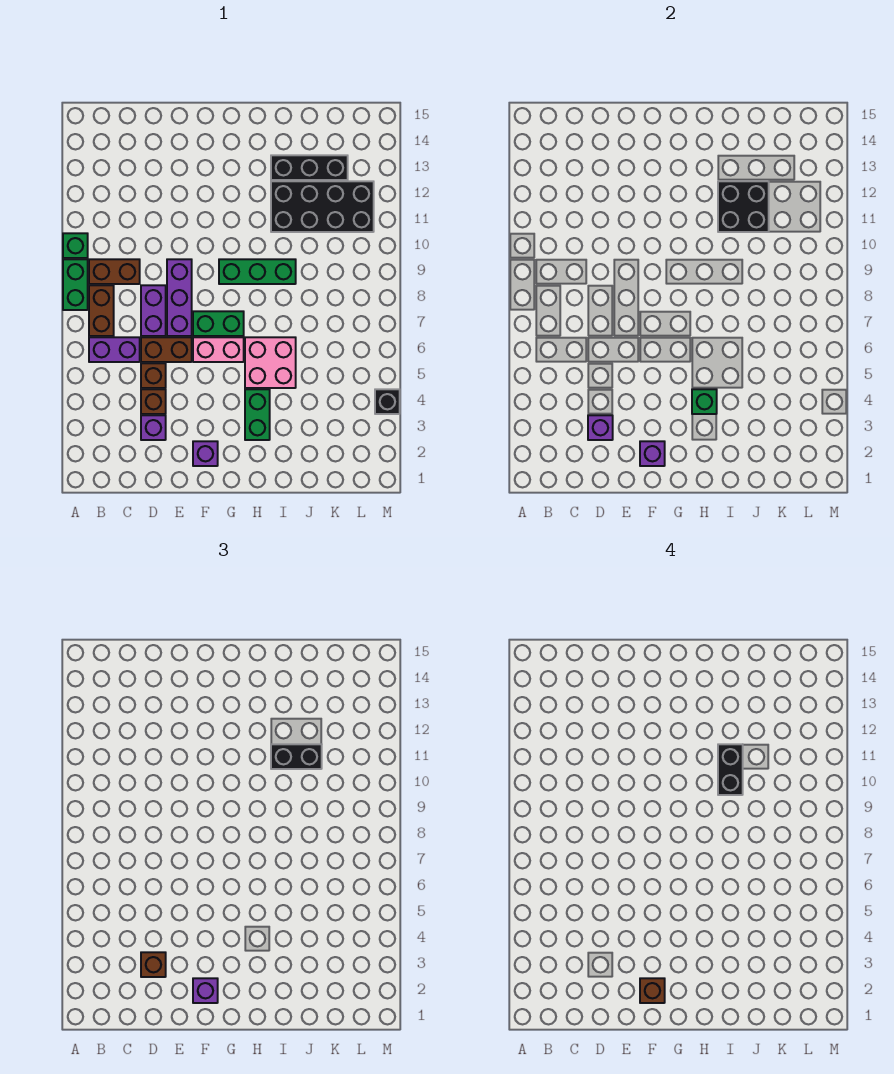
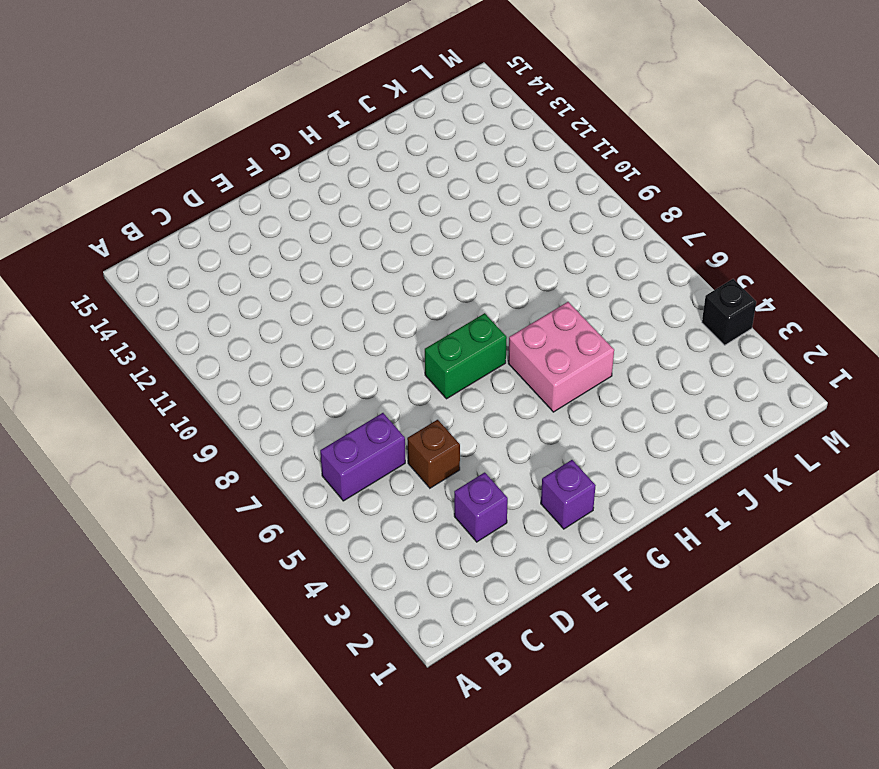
none -> green brick A8:A9 level 1
none -> green brick A10 level 1
none -> brown brick B7:B8 level 1

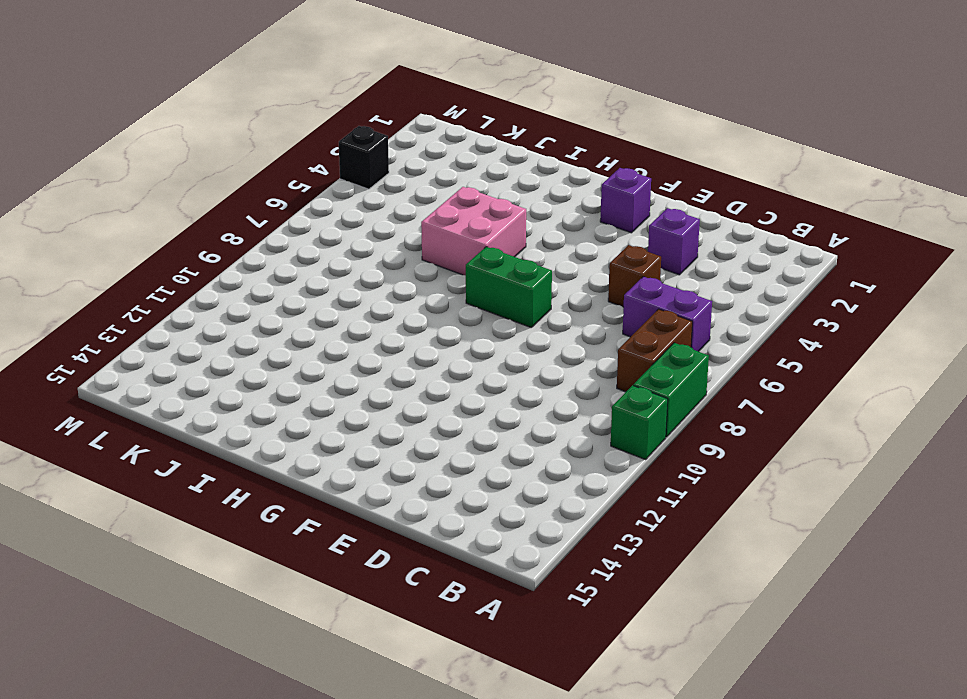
none -> brown brick B9:C9 level 1
none -> brown brick D4 level 1
none -> brown brick D6:E6 level 1

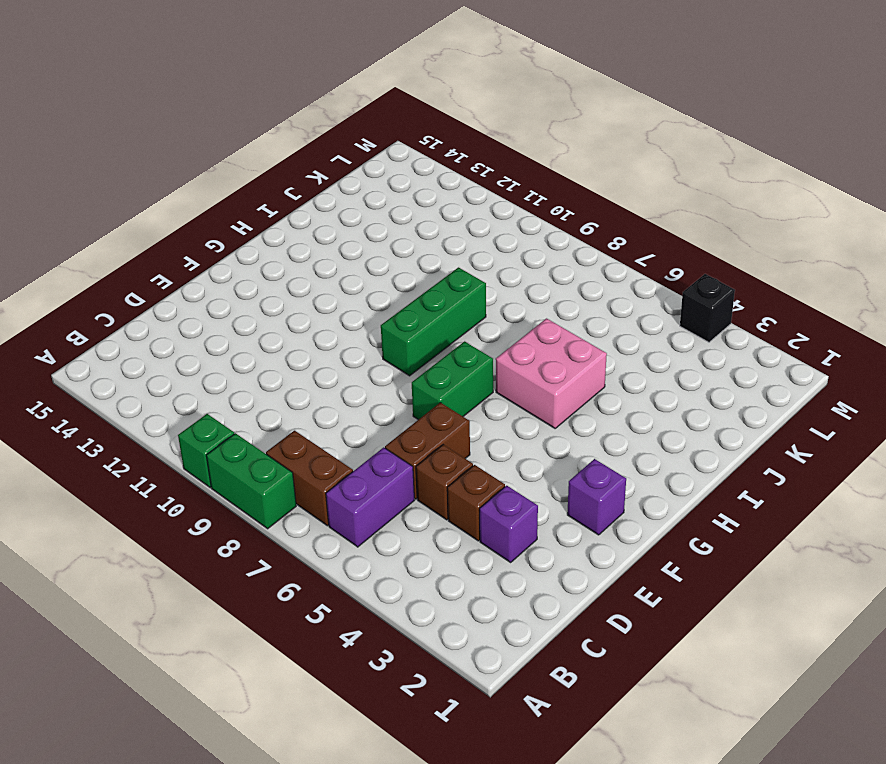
none -> brown brick B9:C9 level 1
none -> purple brick D7:D8 level 1
none -> purple brick E7:E9 level 1

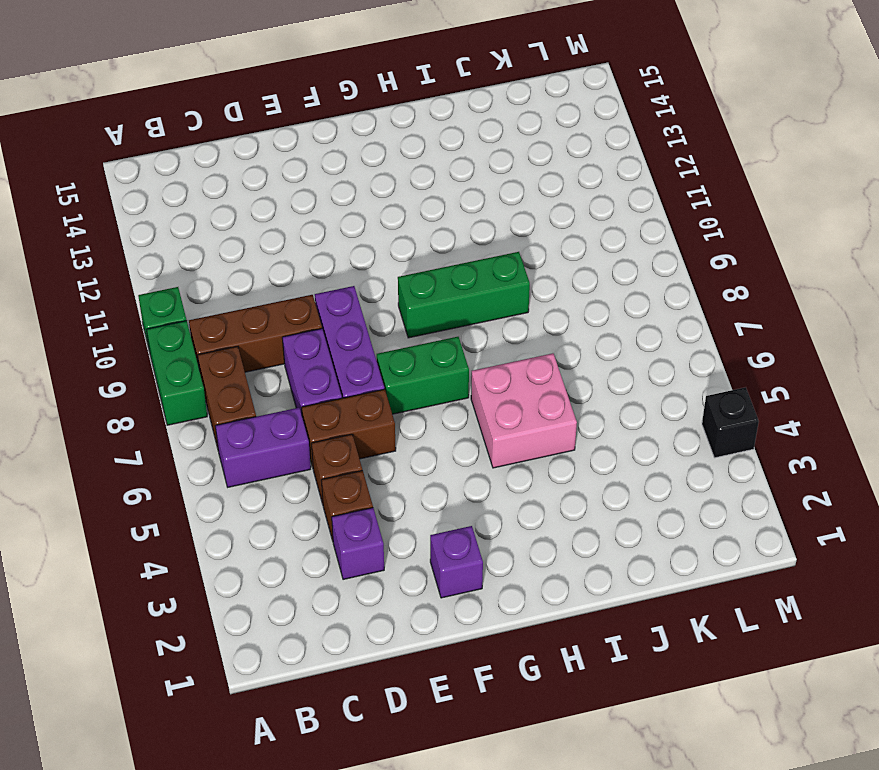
brown brick B9:D9 level 1 -> brown brick B9:C9 level 1
none -> pink brick F6:G6 level 1
none -> green brick H3:H4 level 1
none -> black brick I11:L12 level 1

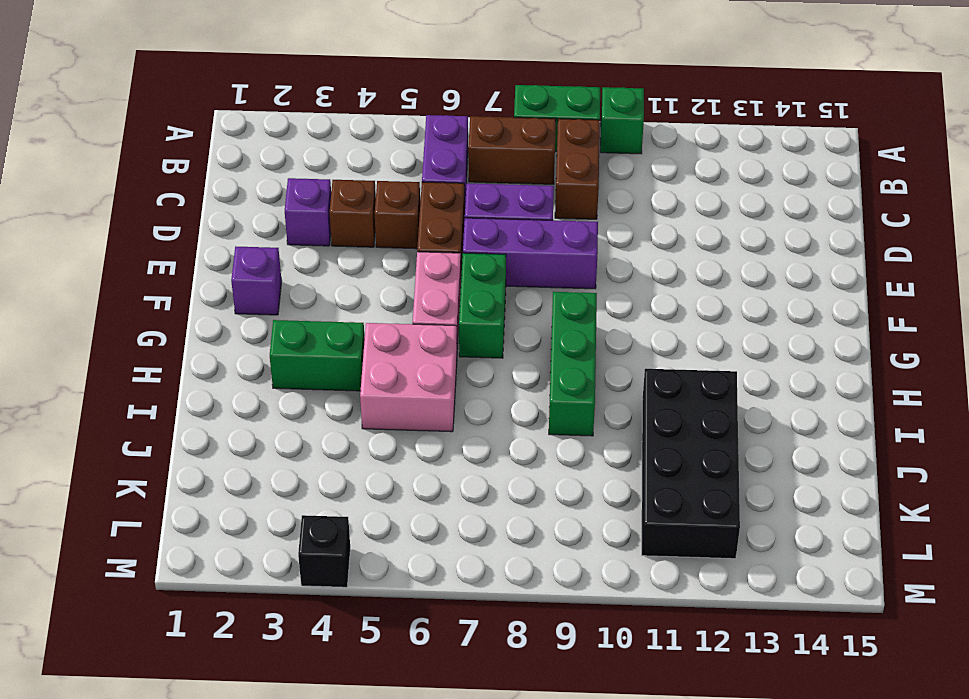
none -> black brick I13:K13 level 1
none -> purple brick D3 level 2
none -> purple brick F2 level 2

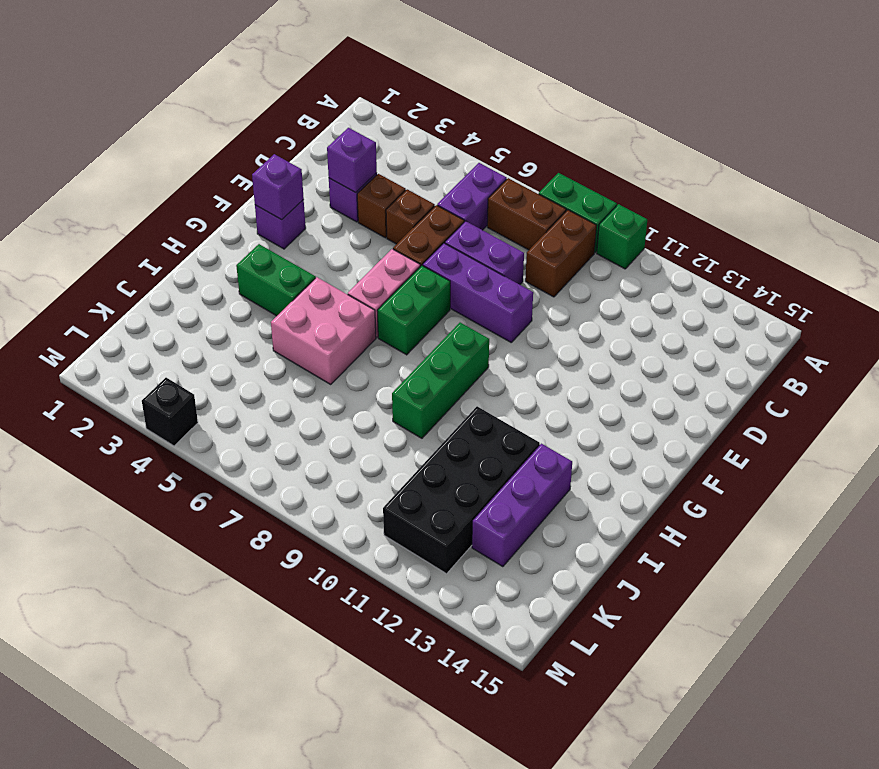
purple brick I13:K13 level 1 -> black brick I13:K13 level 1
none -> green brick H4 level 2
none -> black brick I11:J12 level 2
none -> brown brick D3 level 3

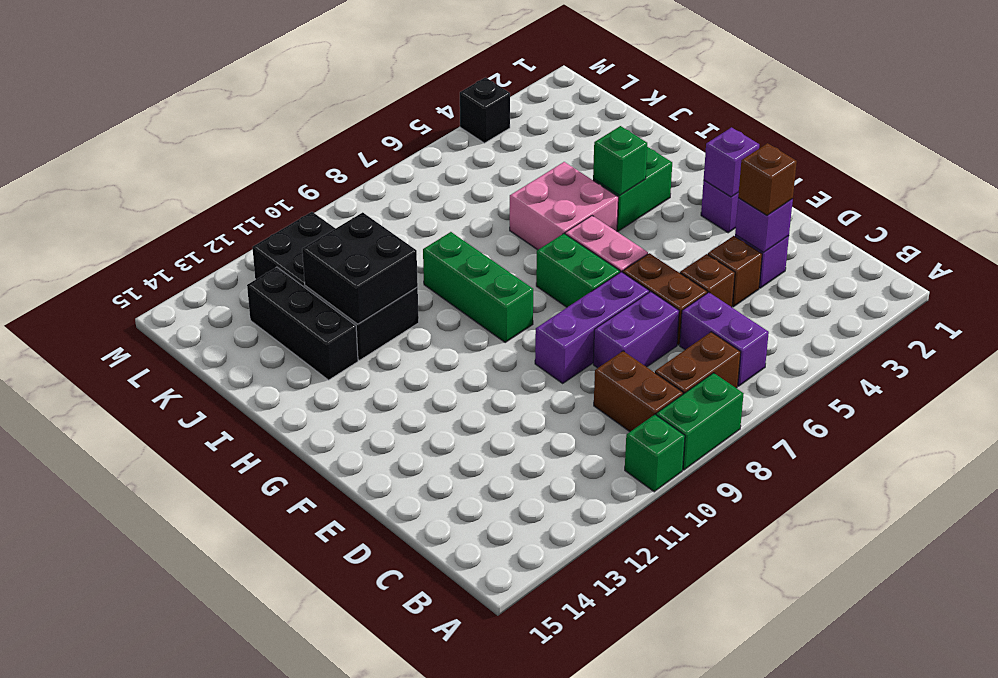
none -> purple brick F2 level 3
none -> black brick I11:J11 level 3
none -> brown brick F2 level 4

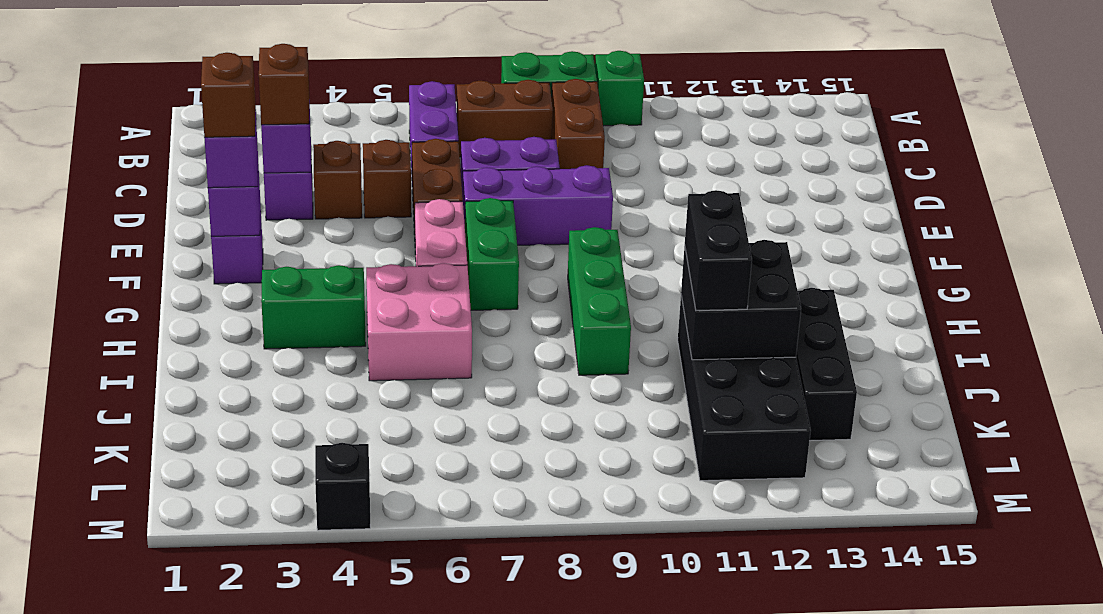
none -> green brick H4 level 2
none -> black brick I10:I11 level 4

